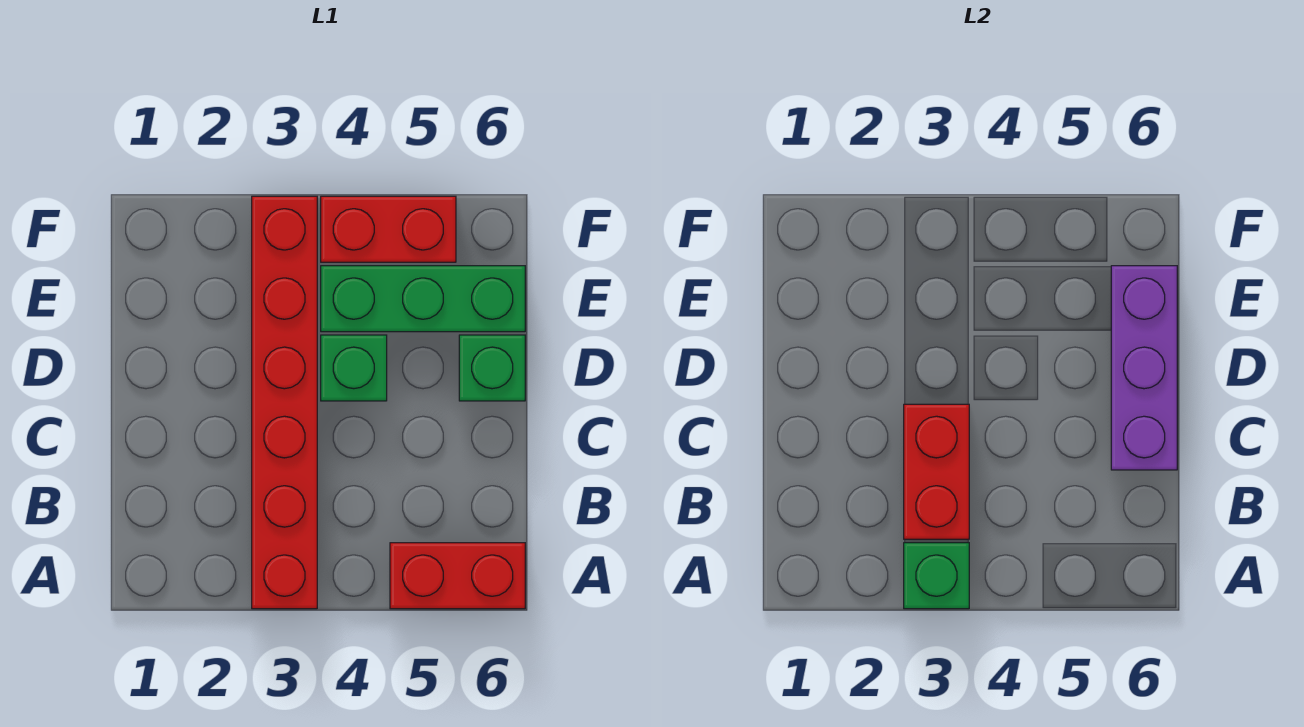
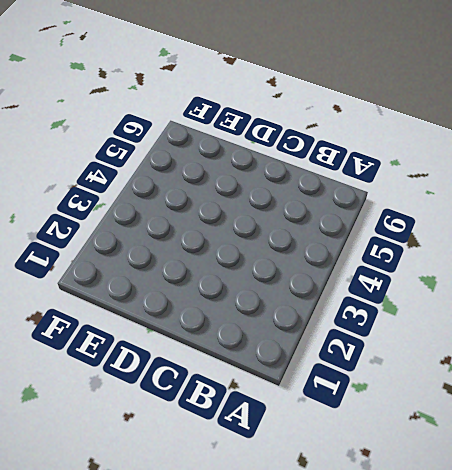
none -> red brick A3:F3 level 1
none -> red brick A5:A6 level 1

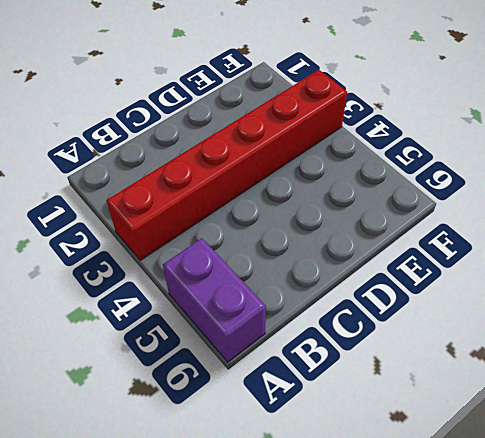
purple brick A5:A6 level 1 -> red brick A5:A6 level 1
none -> green brick D4 level 1
none -> green brick D6 level 1

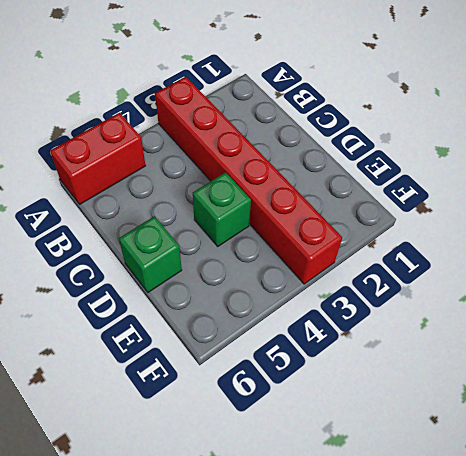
none -> green brick E4:E6 level 1
none -> red brick F4:F5 level 1

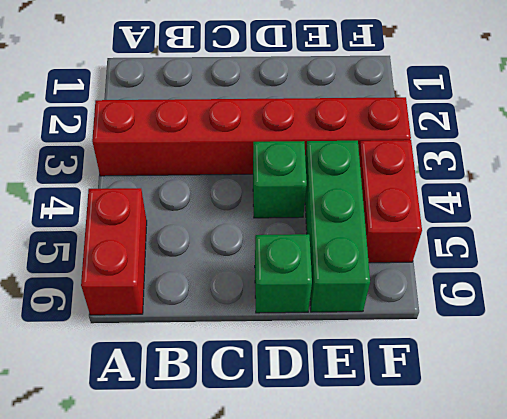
none -> green brick A3 level 2
none -> red brick B3:C3 level 2

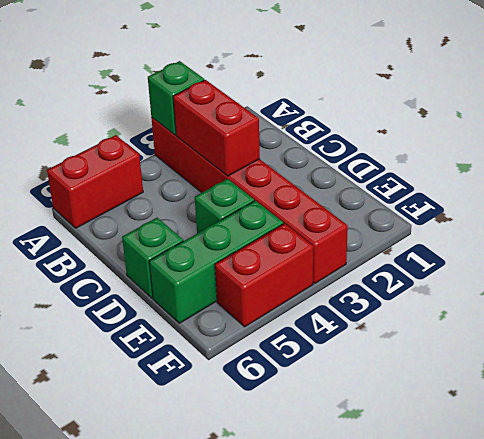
none -> purple brick C6:E6 level 2

